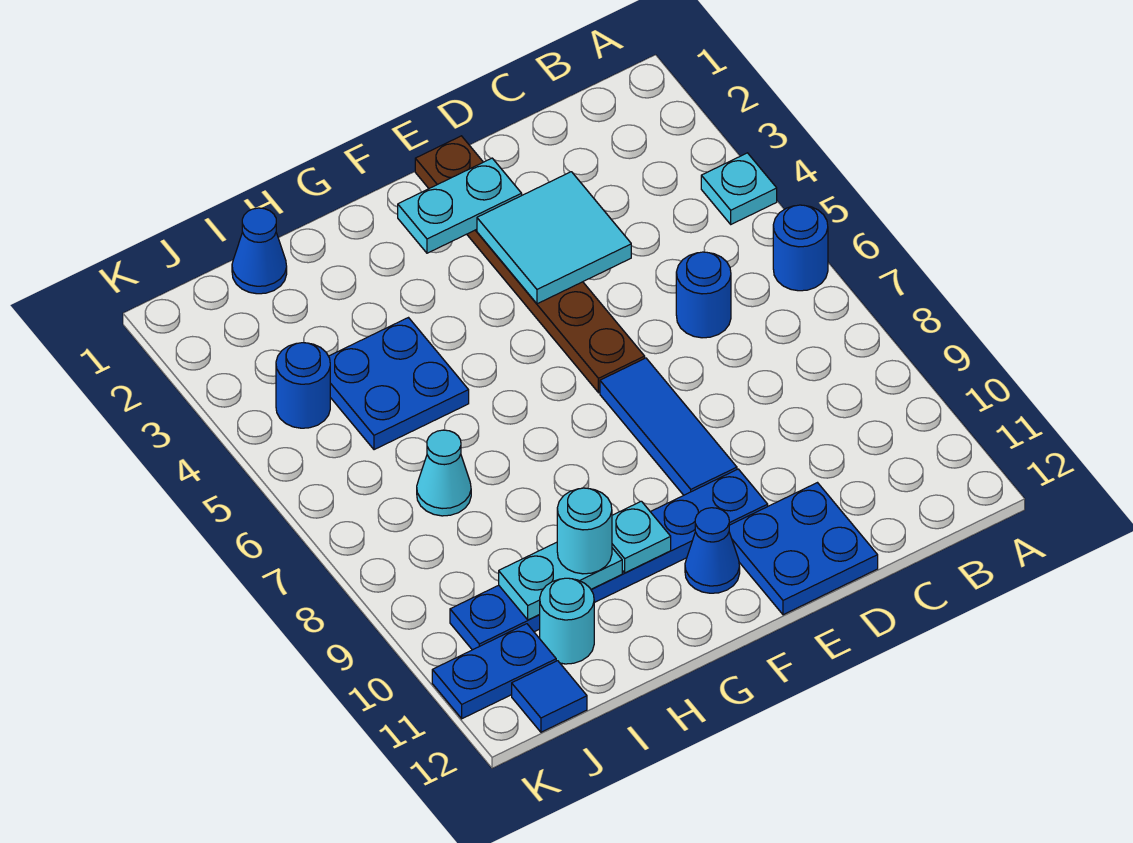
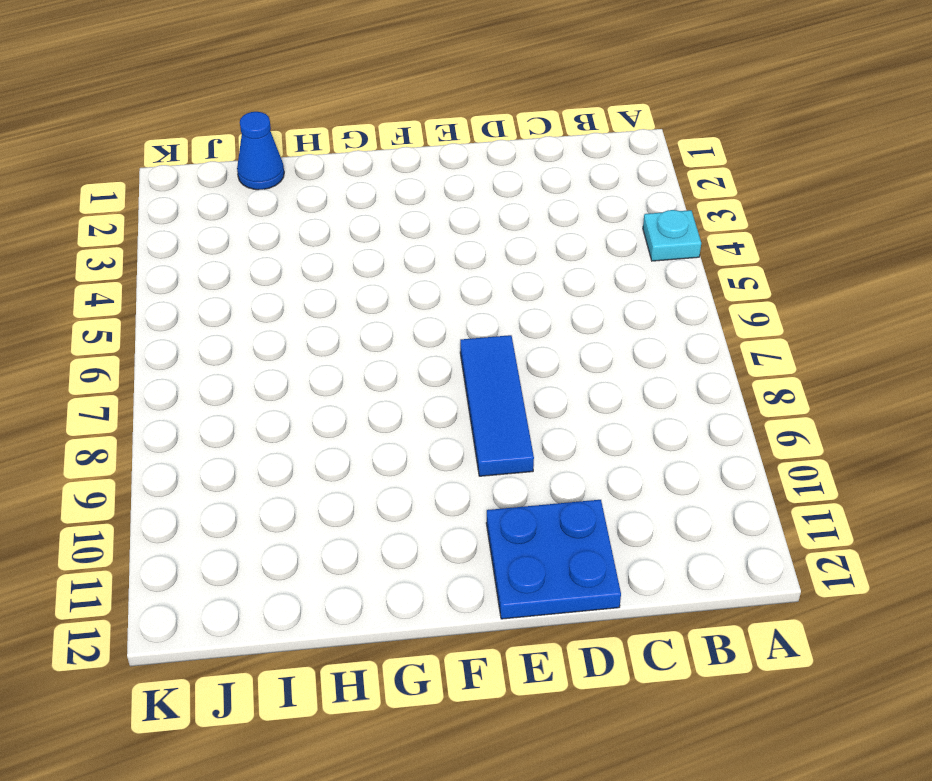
none -> blue round brick A6 level 1
none -> blue round brick C6 level 1
none -> brown plate E1:E6 level 1

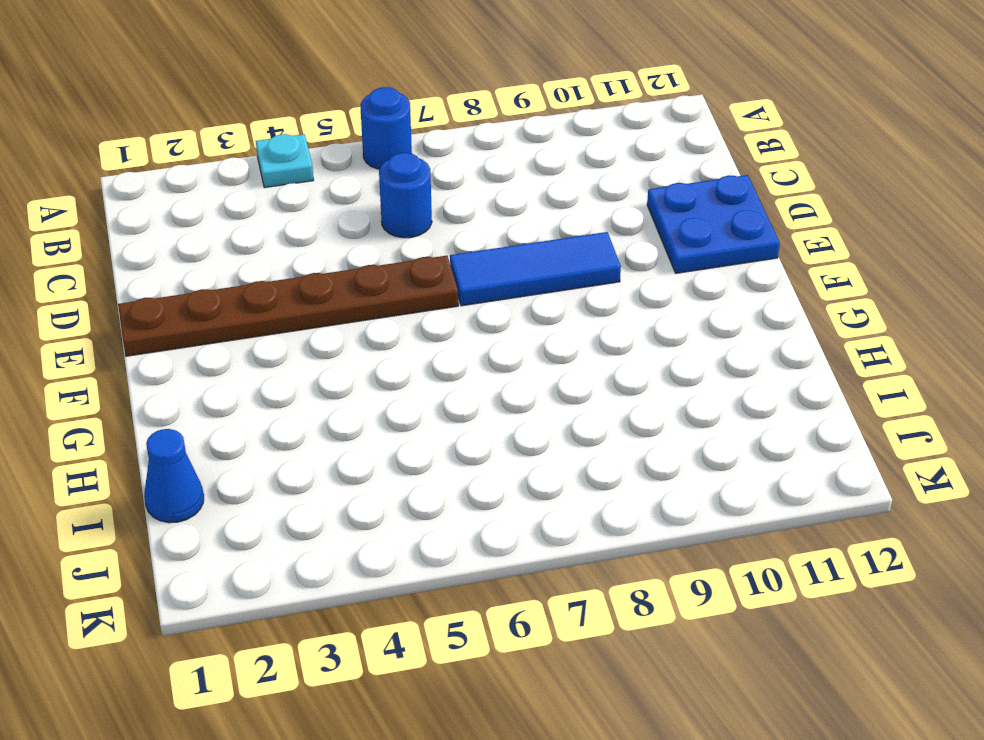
none -> blue plate E10:J10 level 1
none -> blue cone F11 level 1
none -> blue plate H4:I5 level 1

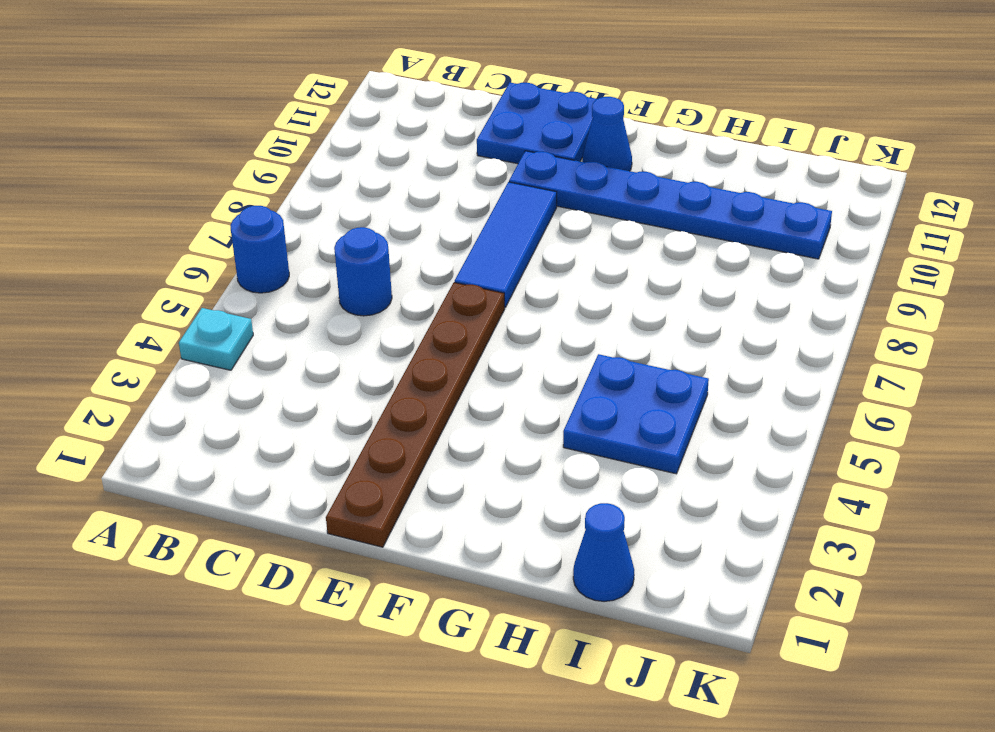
none -> cyan cone I7 level 1
none -> cyan round brick I11 level 1
none -> blue round brick J4 level 1

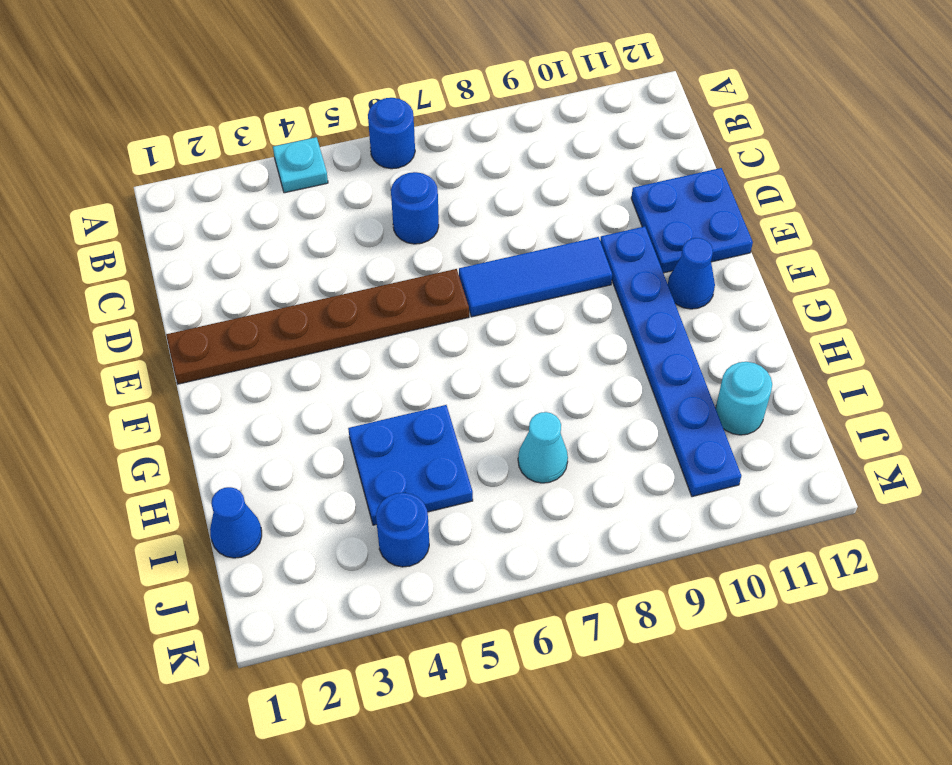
none -> blue plate J11:K11 level 1
none -> blue tile J12 level 1
none -> cyan tile D3:E4 level 2

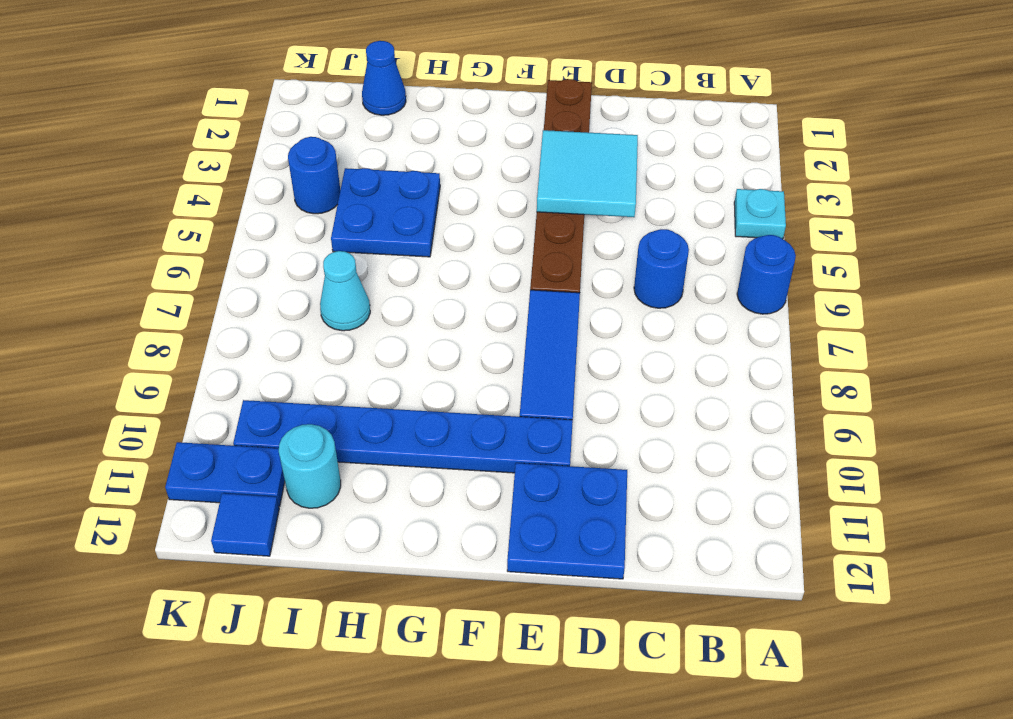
none -> blue cone F11 level 1
none -> cyan plate E2:F2 level 2
none -> cyan plate G10 level 2

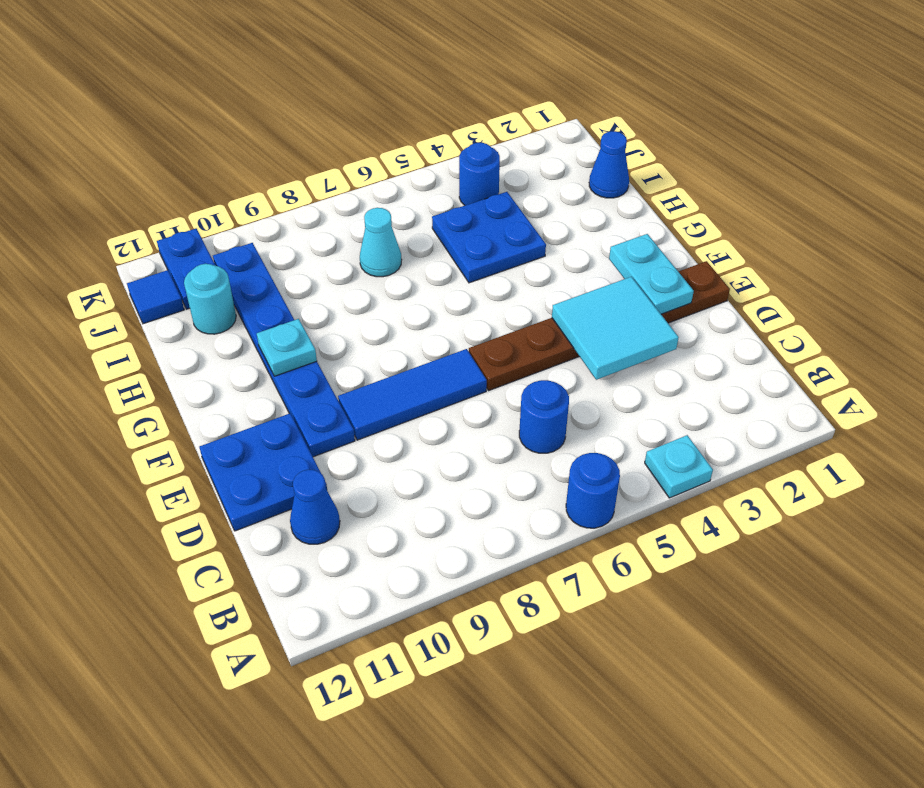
blue cone C11 level 1 -> blue cone F11 level 1
none -> cyan plate H10:I10 level 2
none -> cyan round brick H10 level 3

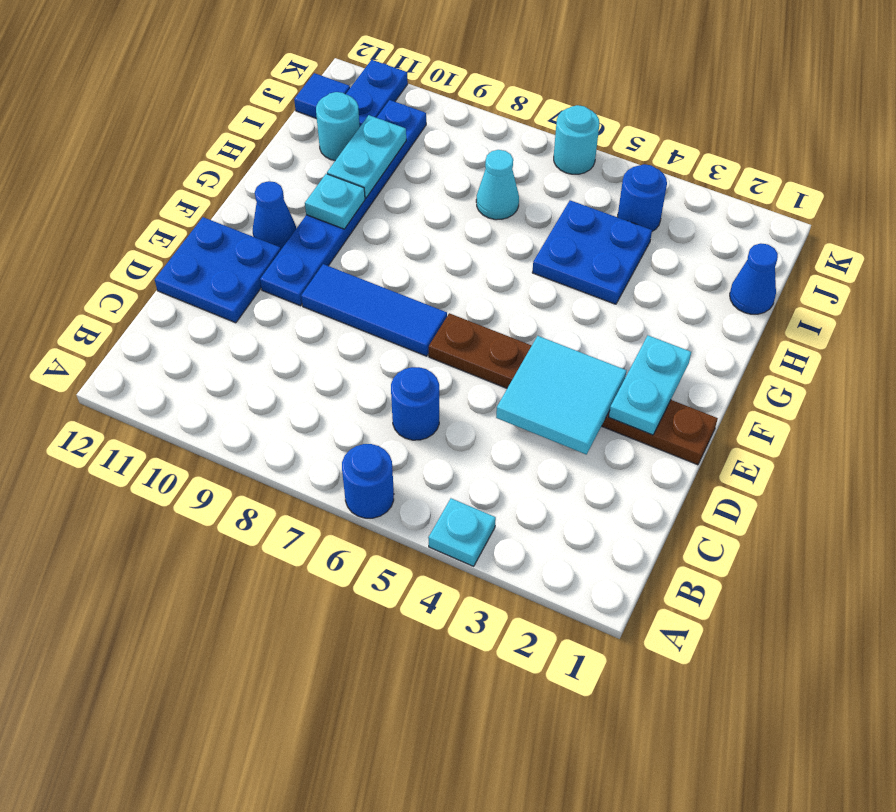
cyan round brick K6 level 1 -> cyan round brick H10 level 3

